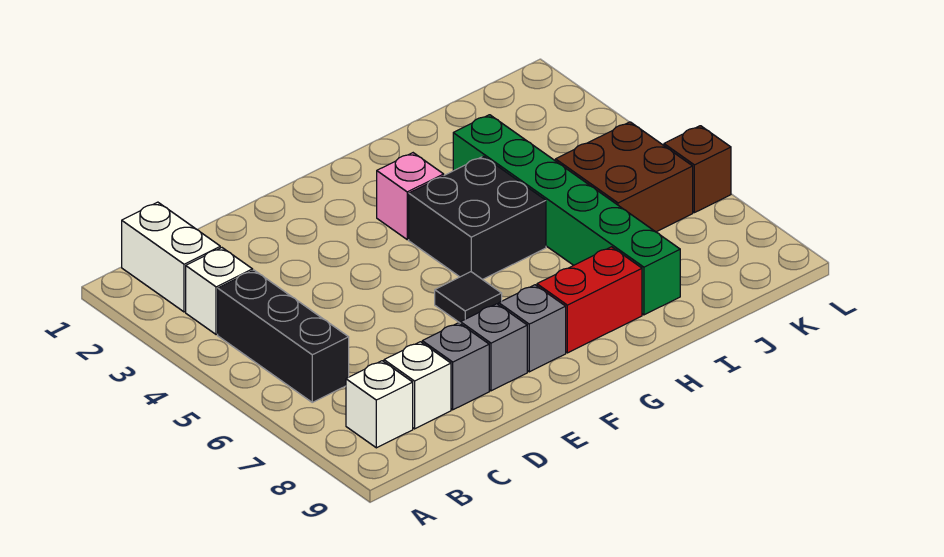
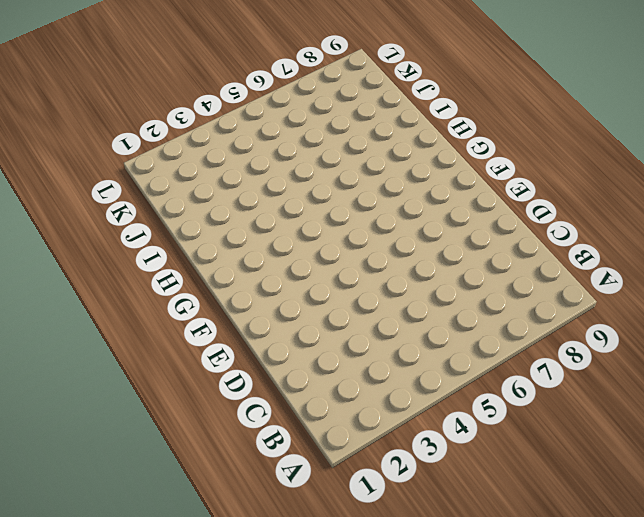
none -> white brick B1:B2 level 1
none -> white brick B3 level 1
none -> black brick B4:B6 level 1

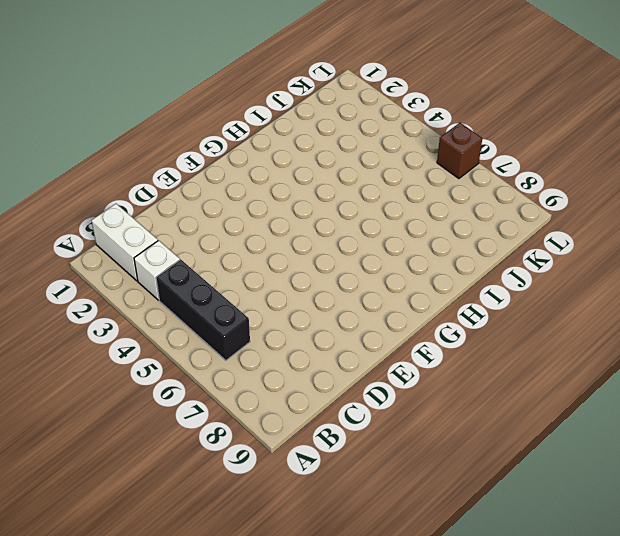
none -> white brick B8 level 1
none -> white brick C8 level 1
none -> grey brick D8 level 1

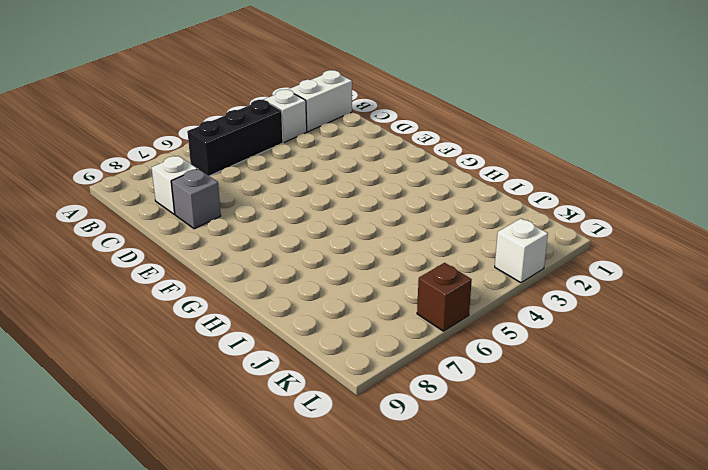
white brick L3 level 1 -> white brick B8 level 1
none -> grey brick E8 level 1
none -> black tile F6 level 1
none -> grey brick F8 level 1

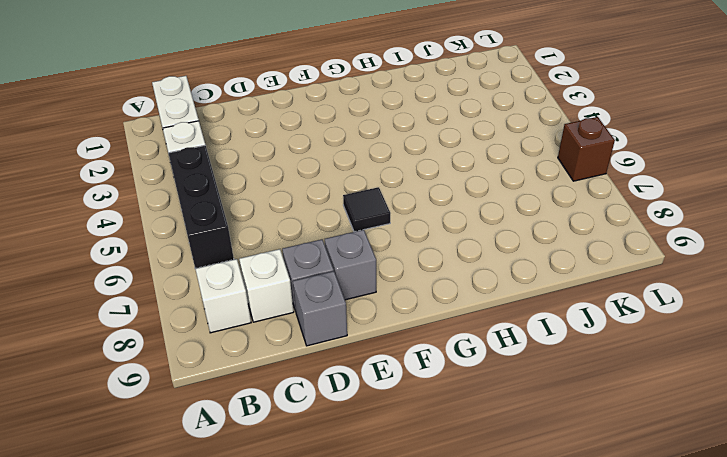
grey brick D9 level 1 -> grey brick F8 level 1
none -> pink brick G3 level 1
none -> black brick G4:H5 level 1
none -> red brick G8:H8 level 1

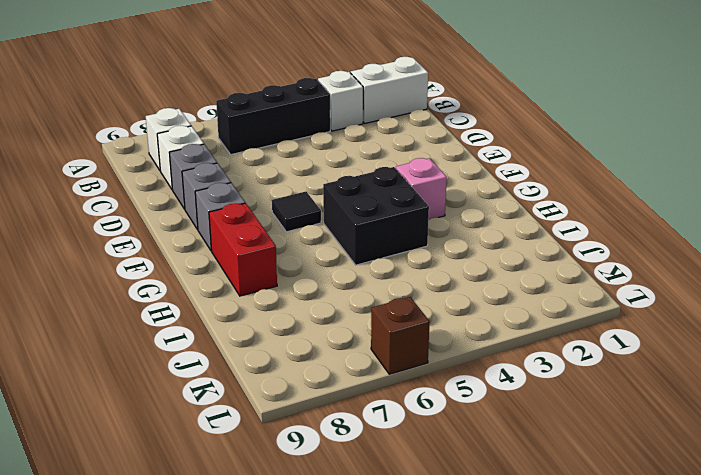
none -> green brick I3:I8 level 1
none -> brown brick J5:K6 level 1

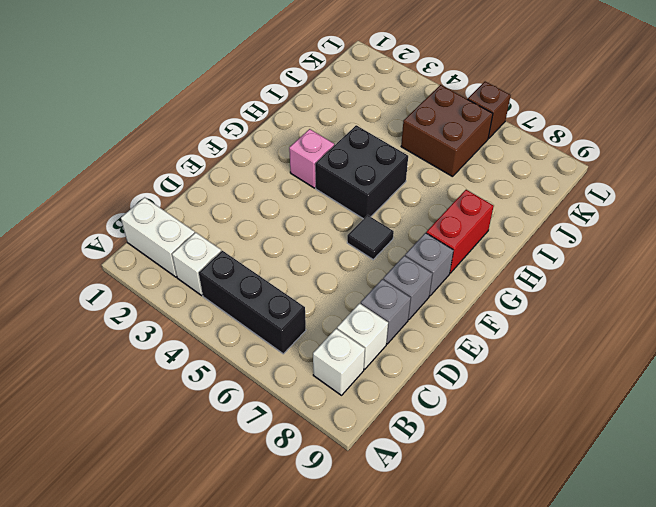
none -> green brick I3:I8 level 1

